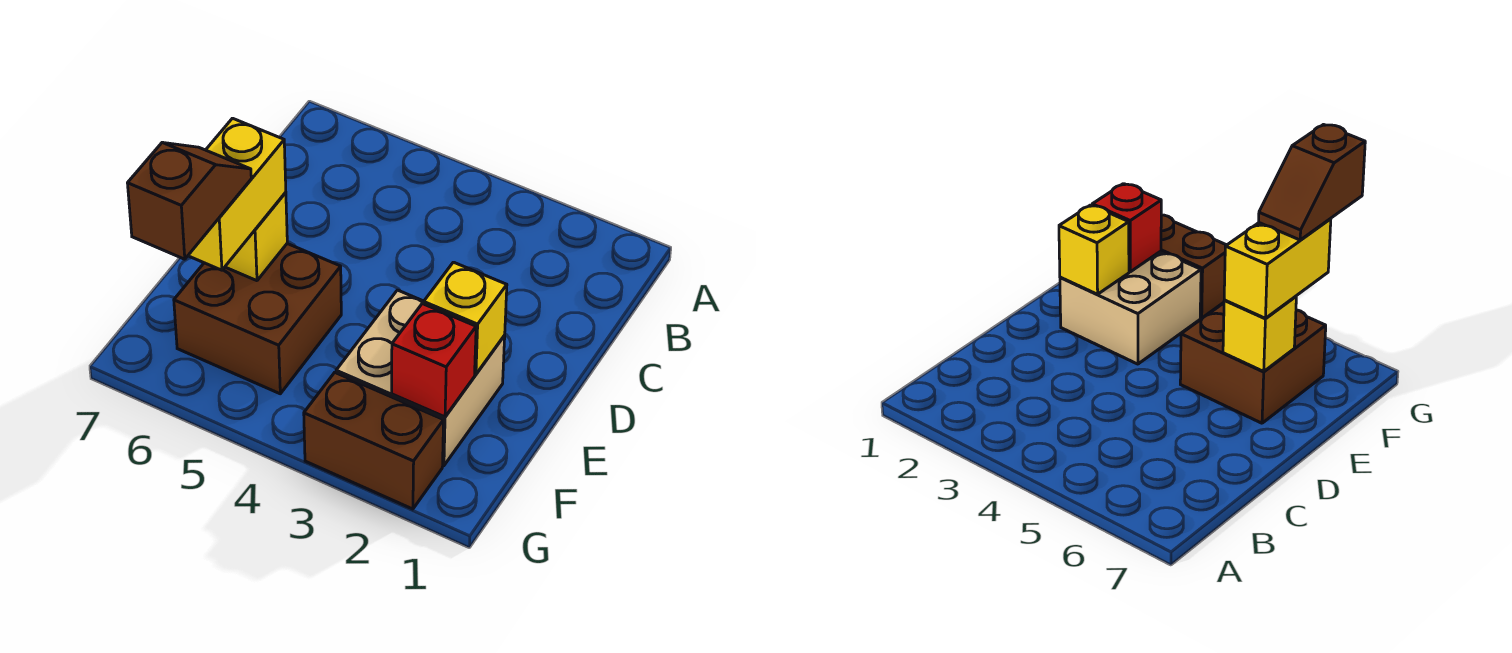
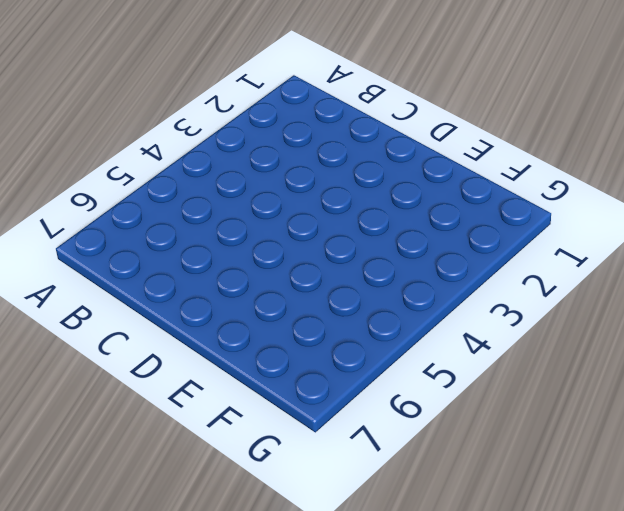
none -> tan brick E2:F3 level 1
none -> brown brick E5:F6 level 1

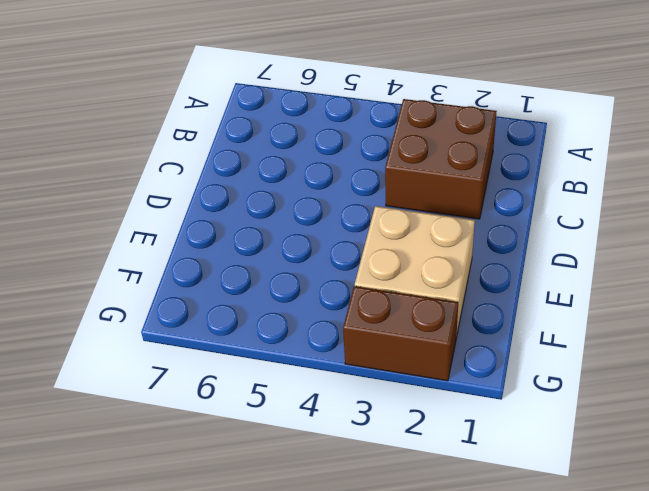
brown brick B2:C3 level 1 -> brown brick E5:F6 level 1
none -> yellow brick E2 level 2
none -> yellow brick E6 level 2

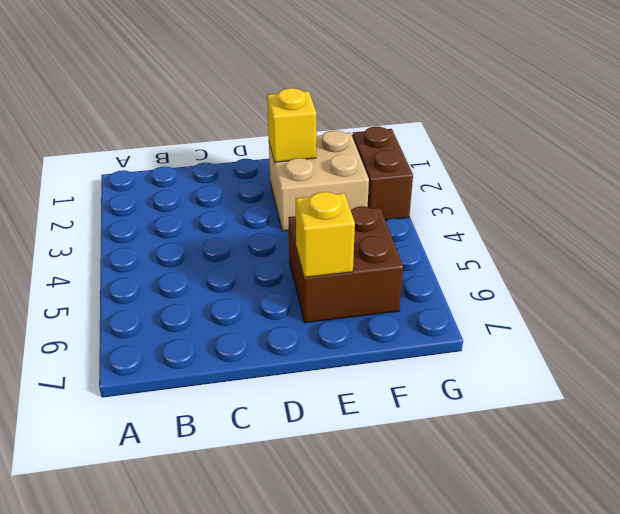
none -> red brick F2 level 2
none -> yellow brick E6:F6 level 3

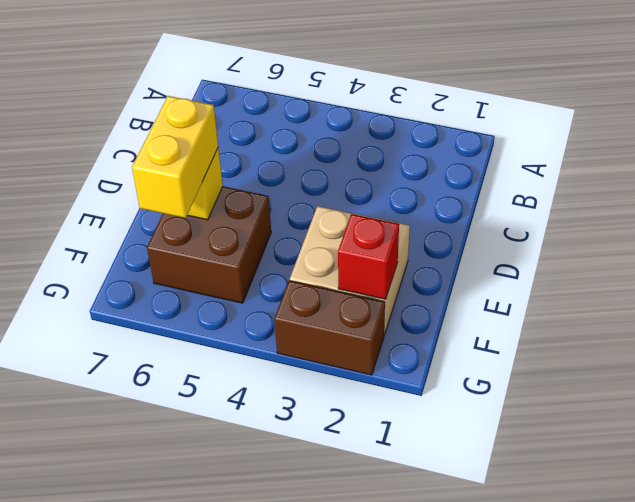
none -> yellow brick E2 level 2
none -> brown slope F6:G6 level 4 top G

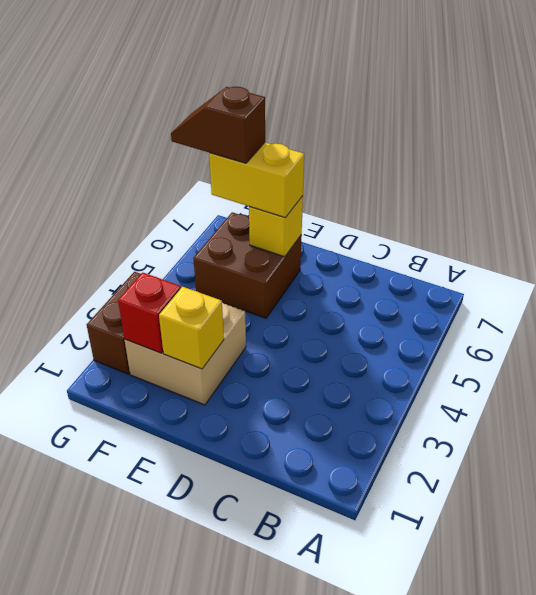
brown slope F6:G6 level 4 top F -> brown slope F6:G6 level 4 top G

